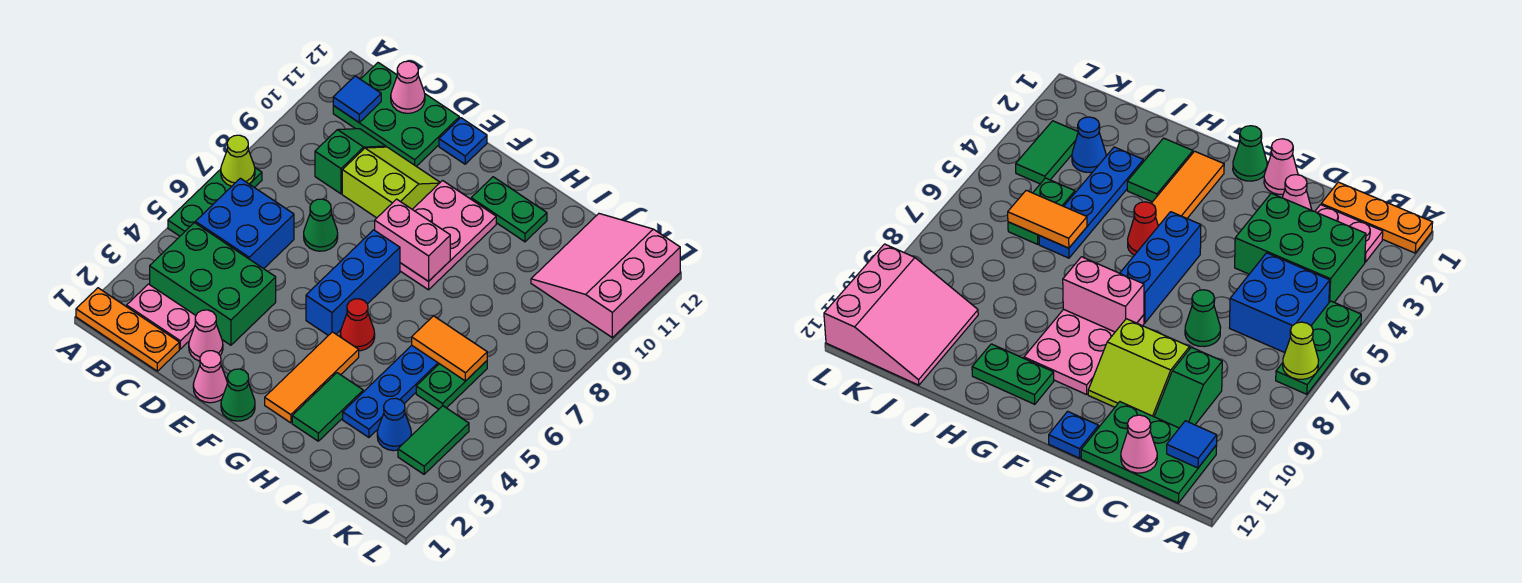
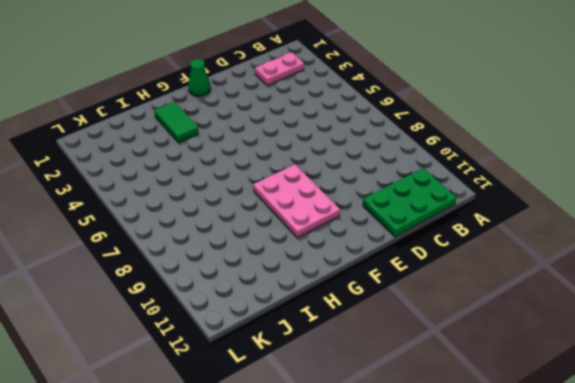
none -> orange plate A1:C1 level 1
none -> green plate A5:A7 level 1
none -> green brick B3:D4 level 1

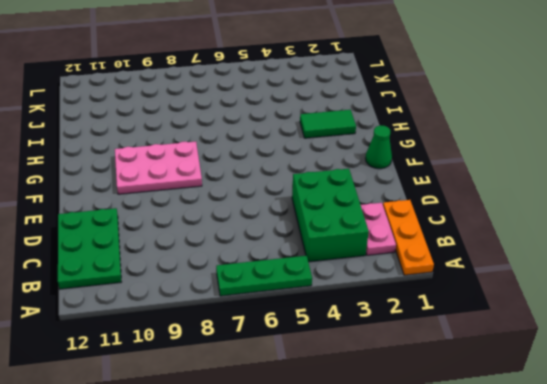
none -> blue brick B5:C6 level 1
none -> green slope C9:C10 level 1 top 9
none -> pink cone D2 level 1

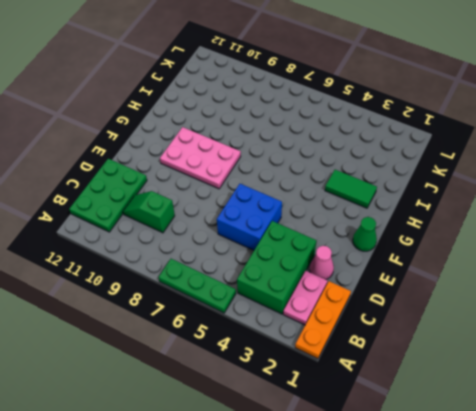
blue brick D5:E6 level 1 -> blue brick B5:C6 level 1
none -> green cone D7 level 1
none -> lime slope D9:E10 level 1 top 9
none -> pink cone E1 level 1

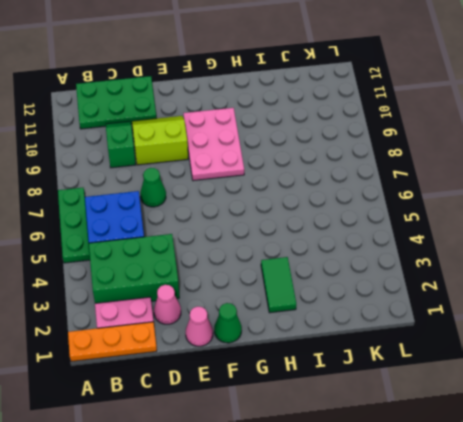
none -> blue plate E12 level 1
none -> blue brick F5:F7 level 1
none -> orange tile G2:G4 level 1

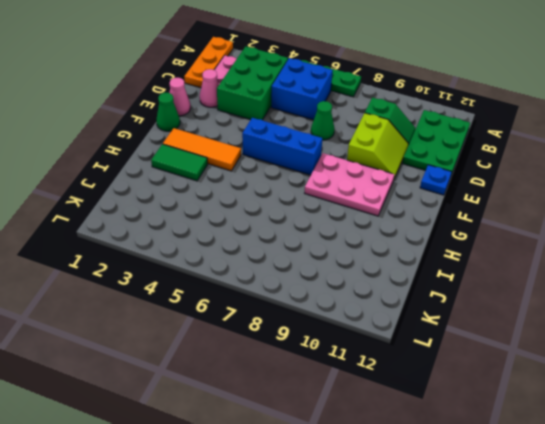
none -> red cone G5 level 1
none -> green plate G11:H11 level 1
none -> blue plate I3:I6 level 1

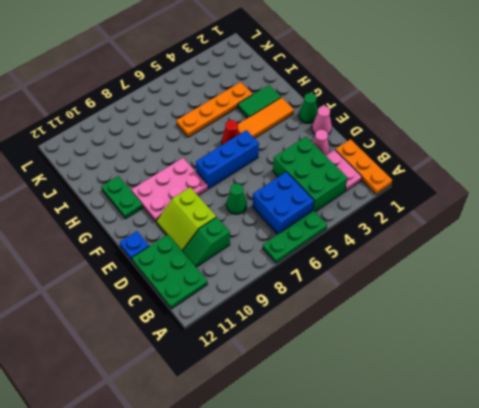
orange plate I3:I6 level 1 -> blue plate I3:I6 level 1
none -> blue cone J3 level 1
none -> green plate J5:J6 level 1
none -> pink slope J10:L12 level 1 top L

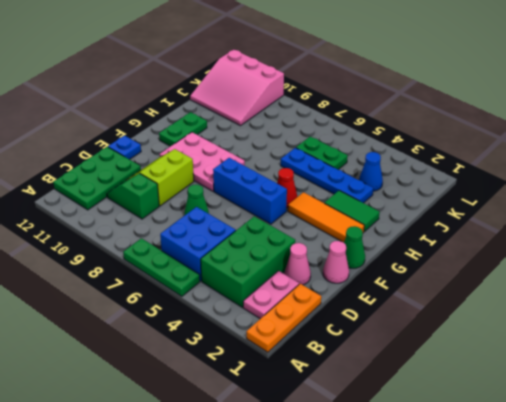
none -> green tile K3:K4 level 1
none -> lime cone A7 level 2
none -> blue tile B11 level 2

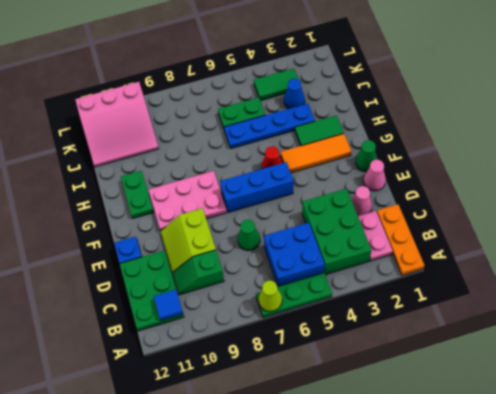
none -> pink cone C12 level 2
none -> pink brick F8:G8 level 2
none -> orange tile I6:J6 level 2

